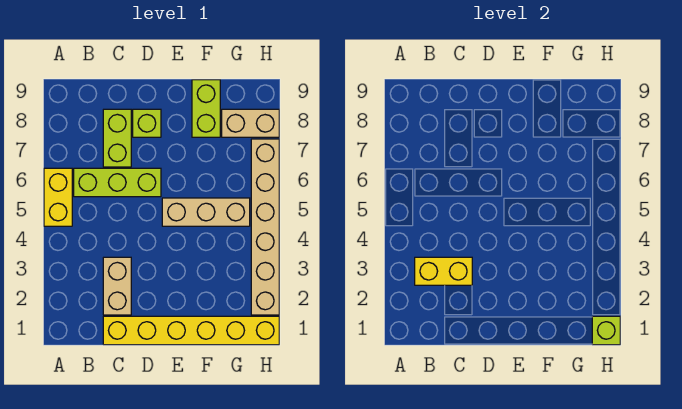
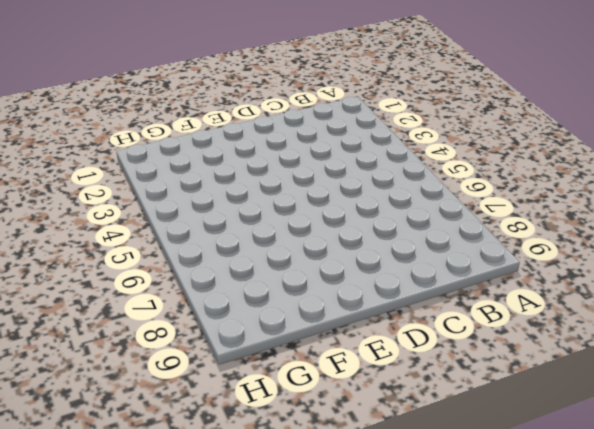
none -> yellow brick A5:A6 level 1
none -> lime brick B6:D6 level 1
none -> yellow brick C1:H1 level 1

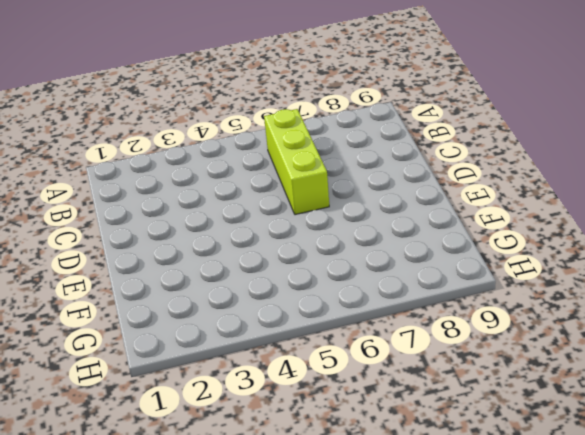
none -> yellow brick A5:A6 level 1
none -> yellow brick C1:H1 level 1
none -> tan brick C2:C3 level 1

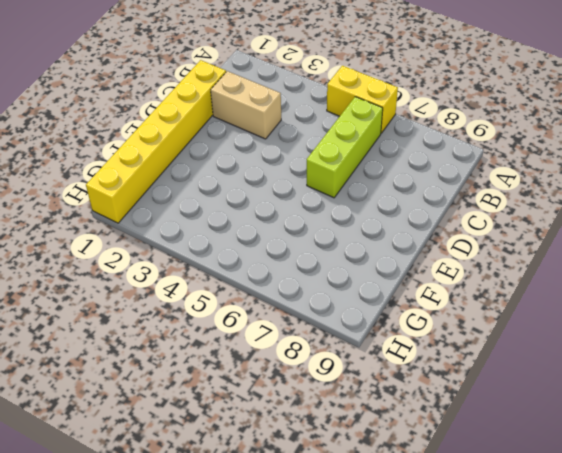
none -> lime brick C7:C8 level 1
none -> lime brick D8 level 1
none -> tan brick E5:G5 level 1

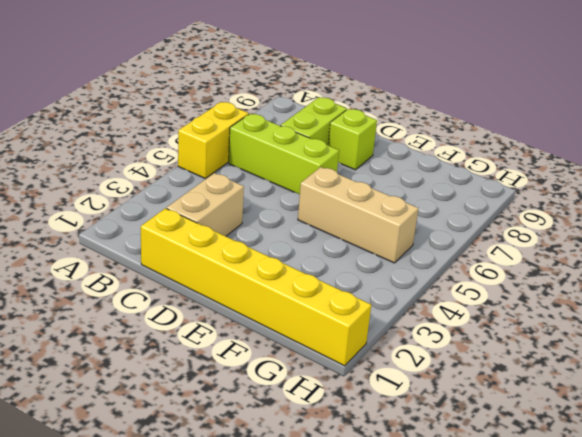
none -> lime brick F8:F9 level 1
none -> tan brick G8:H8 level 1
none -> tan brick H2:H7 level 1

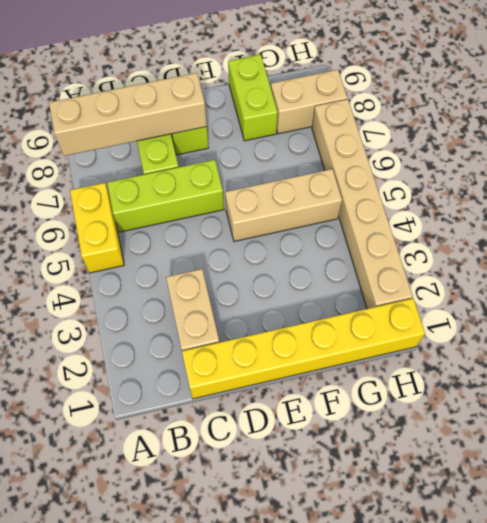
tan brick A8:D8 level 2 -> none
none -> yellow brick B3:C3 level 2
none -> lime brick H1 level 2

